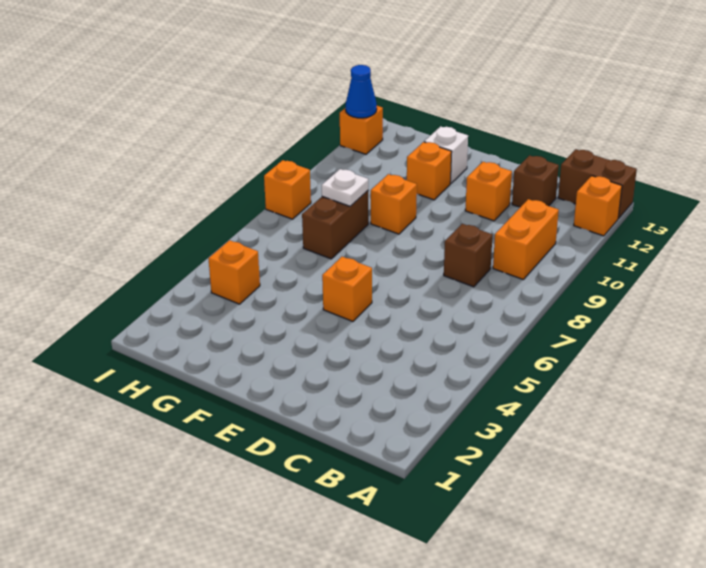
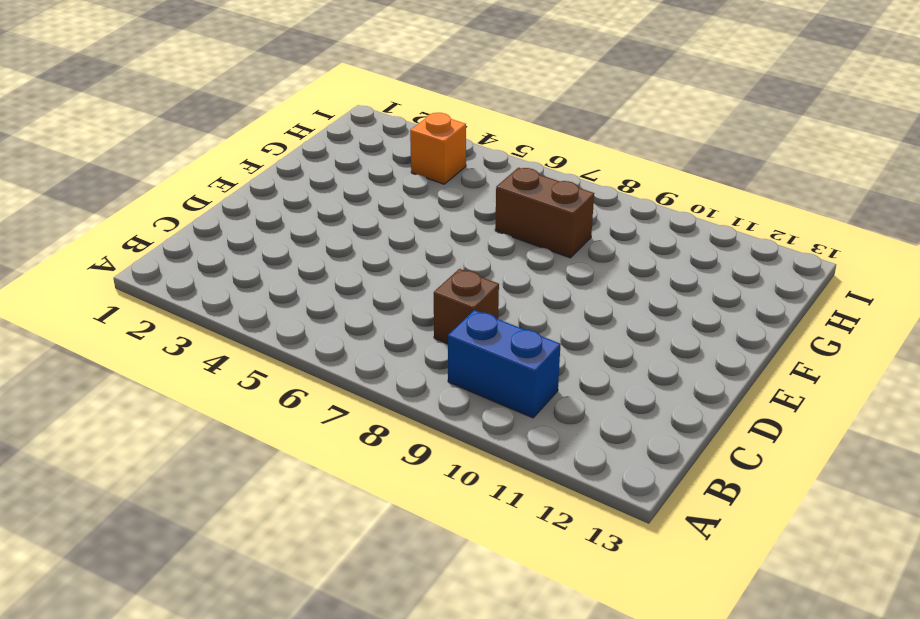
blue brick B9:B10 level 1 -> orange brick B9:B10 level 1
none -> orange brick A12 level 1
none -> brown brick A13:B13 level 1
none -> brown brick C12 level 1

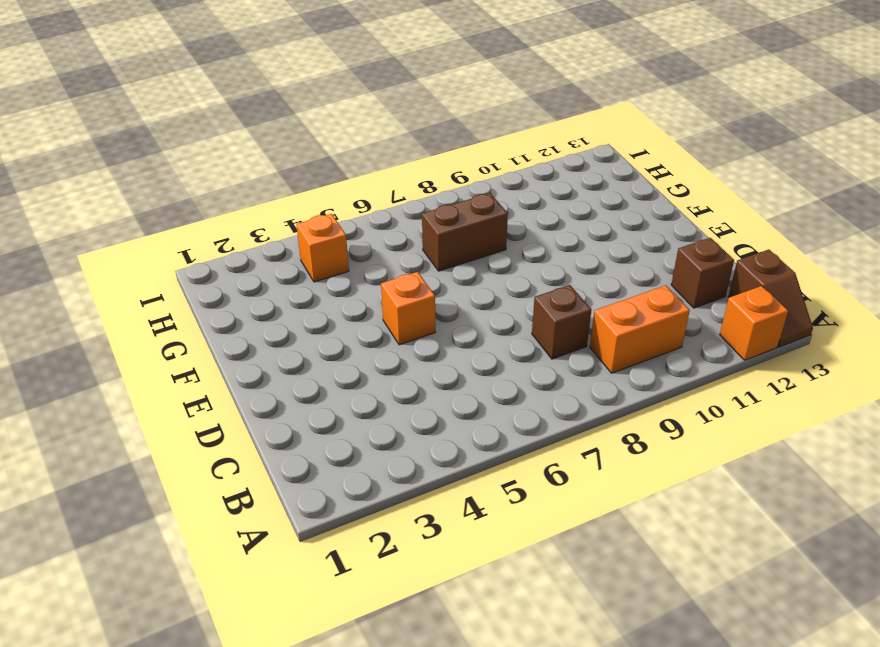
brown slope A13:B13 level 1 top B -> brown brick A13:B13 level 1
none -> orange brick D11 level 1
none -> orange brick F9 level 1
none -> orange brick F11 level 1

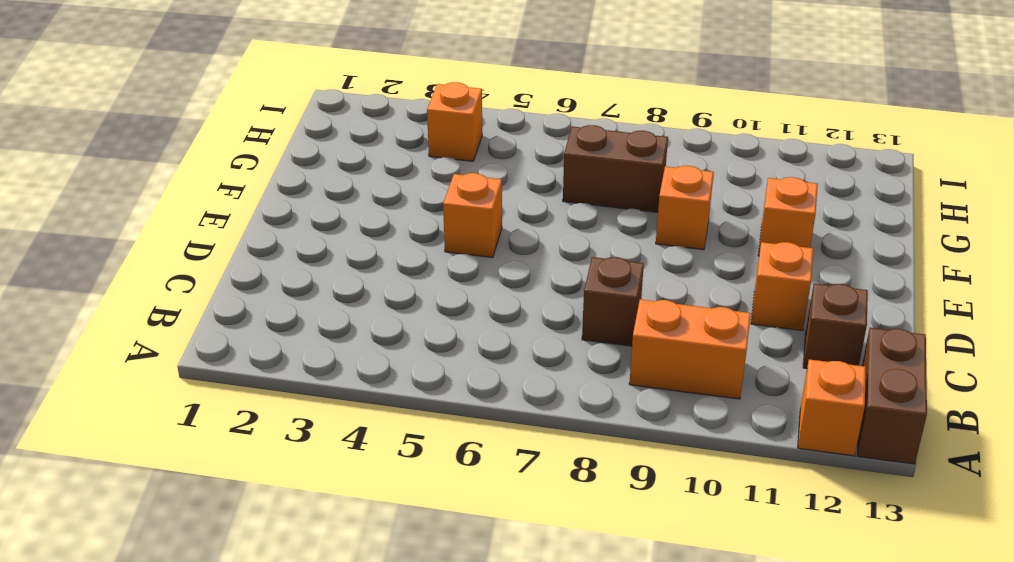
none -> white brick F12 level 1
none -> orange brick I8 level 1
none -> orange brick I12 level 1

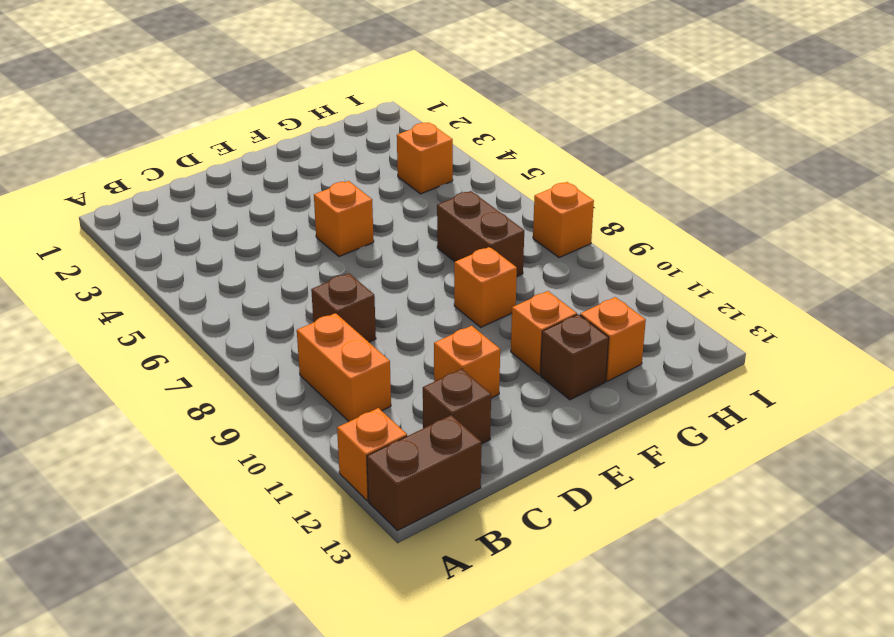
brown brick F12 level 1 -> white brick F12 level 1
orange brick G12 level 1 -> orange brick I12 level 1
none -> white plate G8 level 2
none -> blue cone I12 level 2

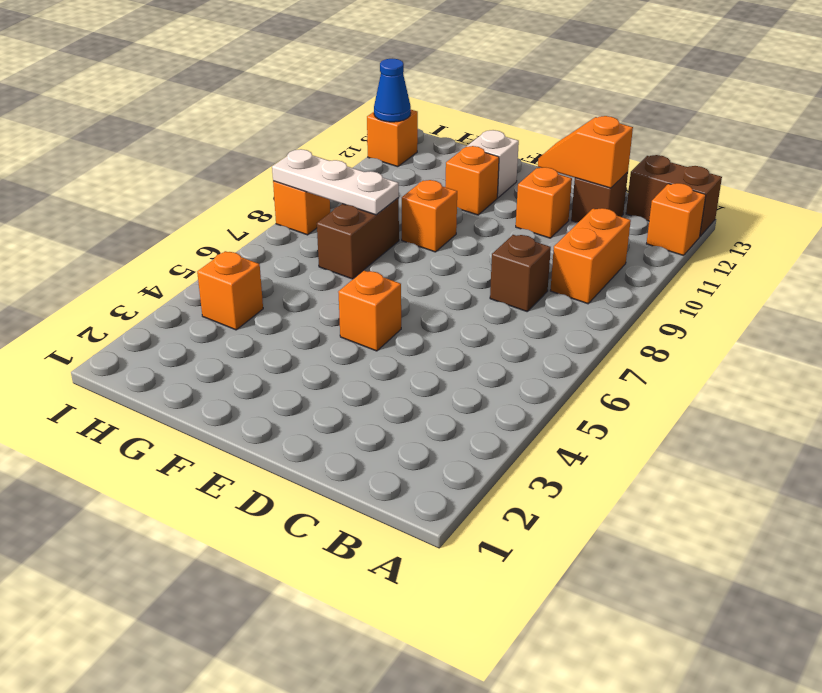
orange slope C12:D12 level 2 top C -> none
white plate G8:I8 level 2 -> white plate G8 level 2

